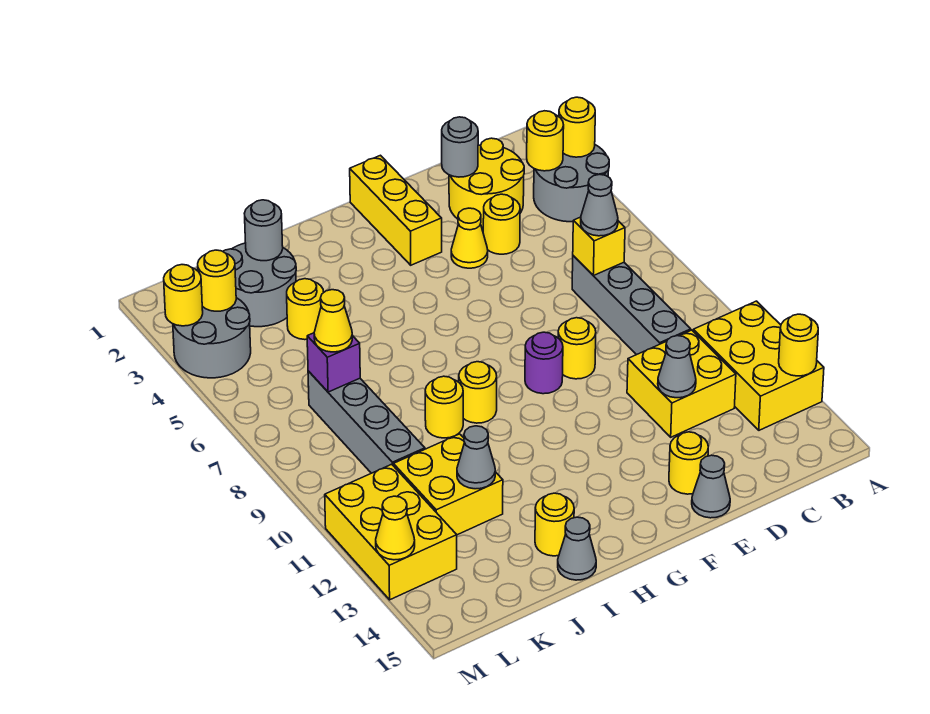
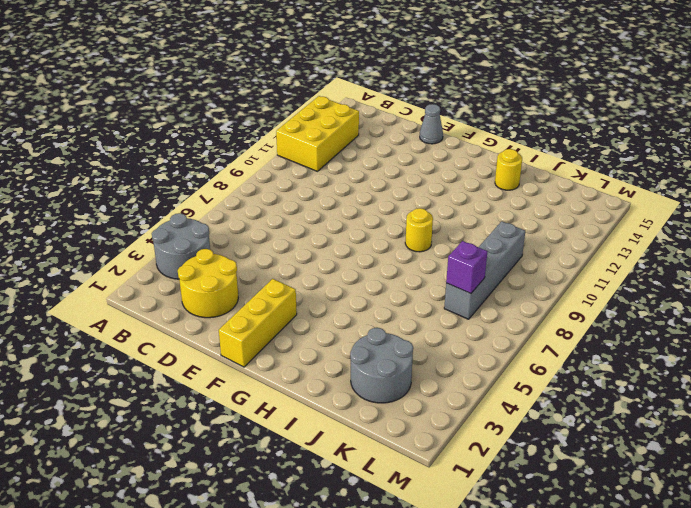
none -> grey brick C7:C10 level 1
none -> yellow brick C11:D12 level 1
none -> yellow round brick D4 level 1
none -> yellow cone E4 level 1

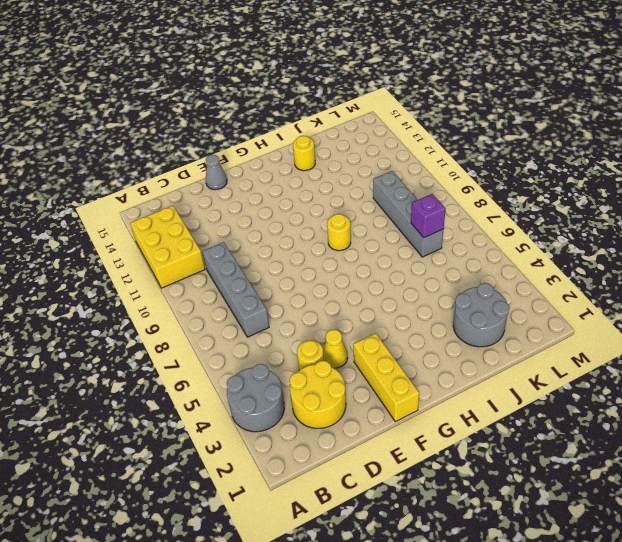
none -> yellow brick C11:D12 level 1
none -> yellow round brick E9 level 1
none -> yellow round brick E14 level 1
none -> purple round brick F9 level 1

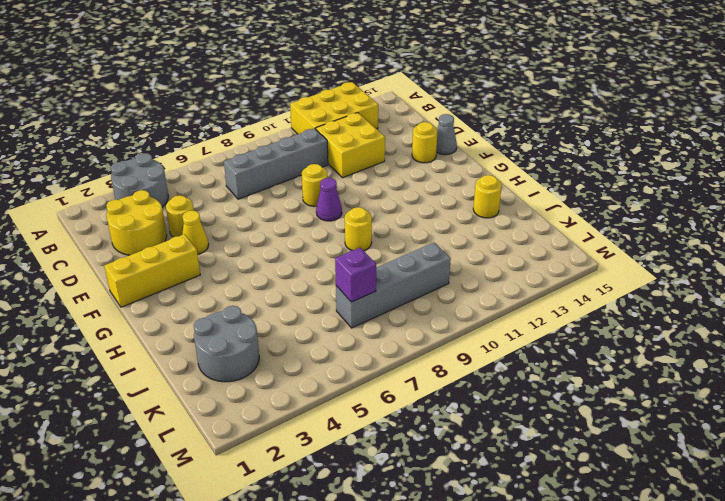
purple cone F9 level 1 -> purple round brick F9 level 1
none -> yellow round brick I9 level 1
none -> grey cone I15 level 1
none -> yellow round brick J4 level 1
none -> yellow brick J11:K12 level 1

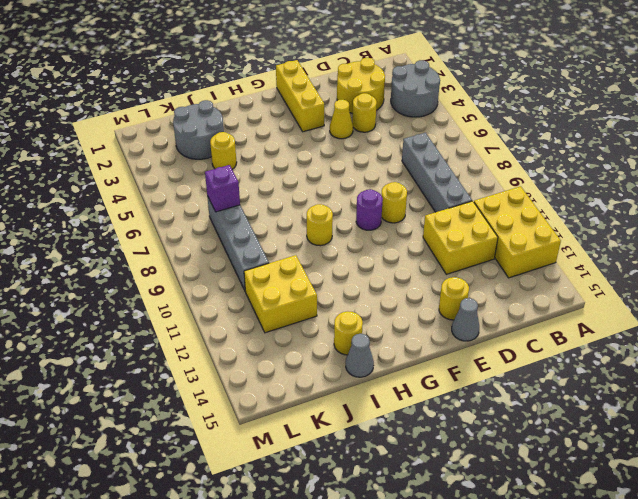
none -> yellow round brick I9 level 1
none -> grey round brick L3:M4 level 1
none -> yellow brick L11:M13 level 1
none -> yellow round brick A3 level 2

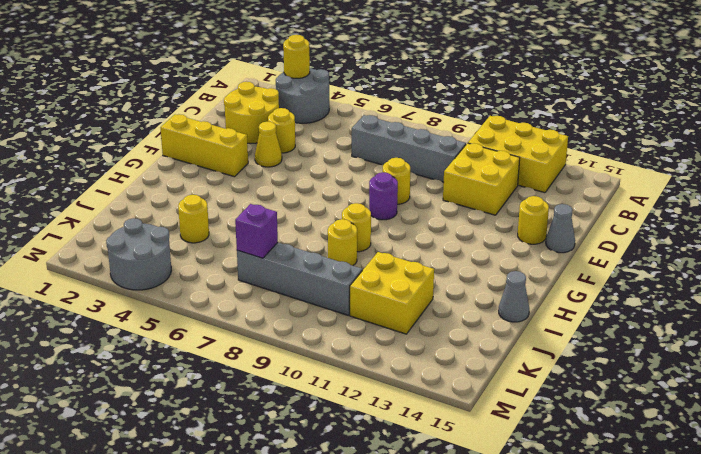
none -> yellow round brick I14 level 1
none -> grey round brick J2:K3 level 1
none -> yellow brick L11:M13 level 1
none -> yellow round brick A13 level 2

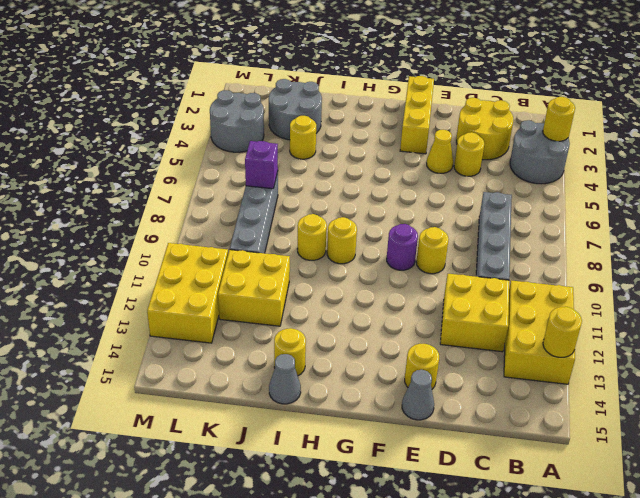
none -> yellow round brick B3 level 2
none -> yellow brick C7 level 2
none -> grey round brick D2 level 2
none -> grey cone D12 level 2

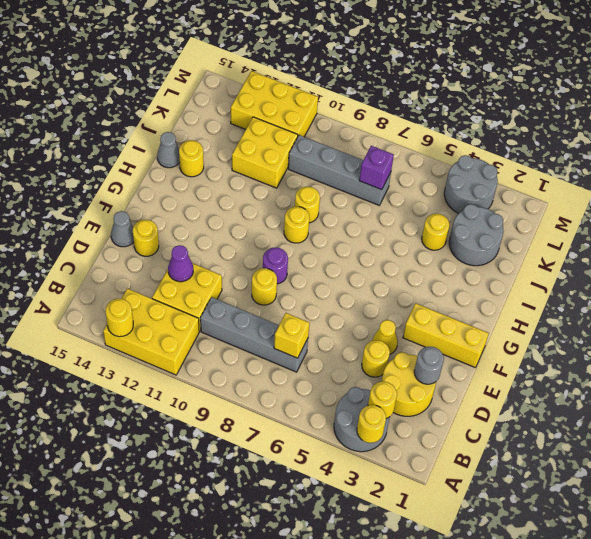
purple cone D12 level 2 -> grey cone D12 level 2
none -> grey round brick J2 level 2
none -> grey cone J12 level 2
none -> yellow round brick L3 level 2
none -> yellow round brick M3 level 2

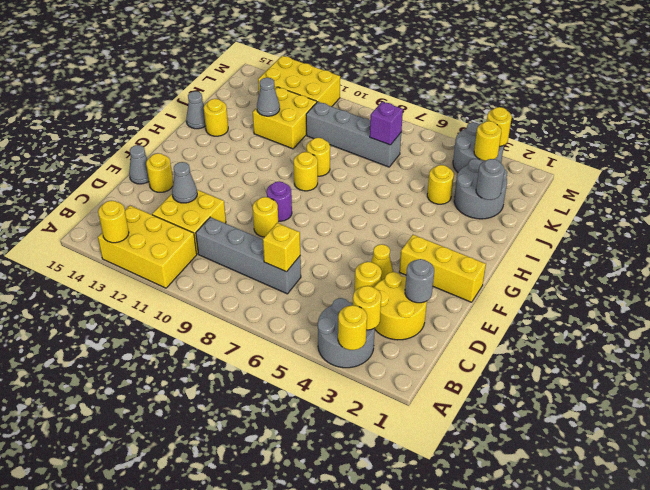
none -> yellow cone M13 level 2
none -> grey cone C7 level 3
none -> yellow cone K7 level 3

